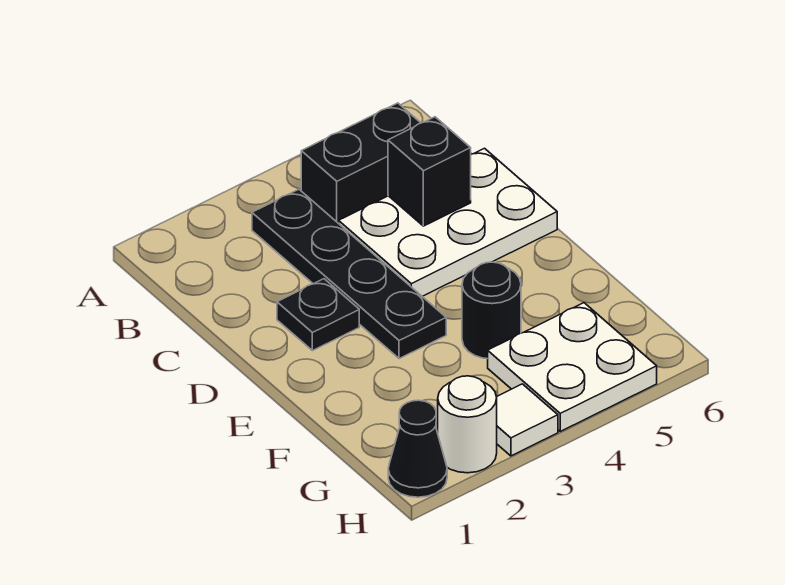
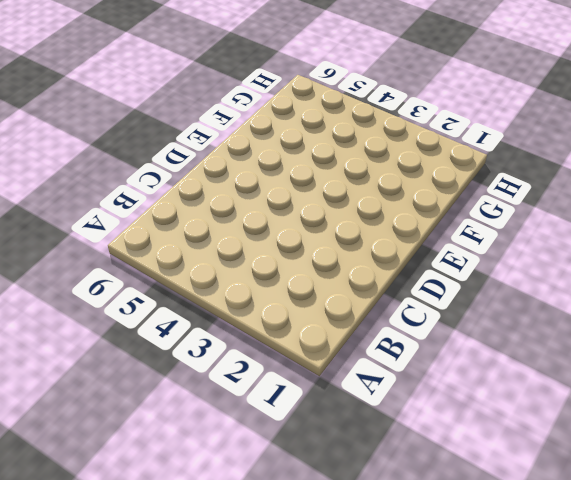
none -> black plate B3:E3 level 1
none -> black brick B4:B5 level 1

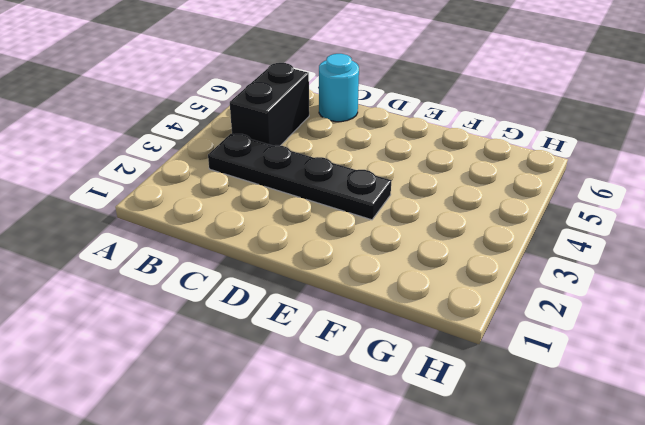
cyan round brick C6 level 1 -> white plate C4:D6 level 1
none -> black plate D2 level 1
none -> black round brick F4 level 1

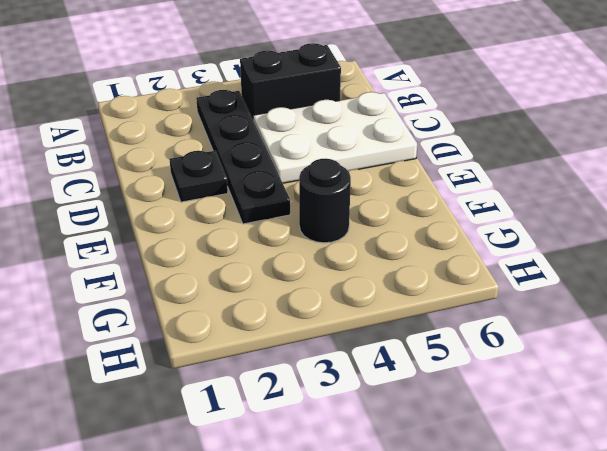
none -> white plate G4:H5 level 1
none -> black cone H1 level 1

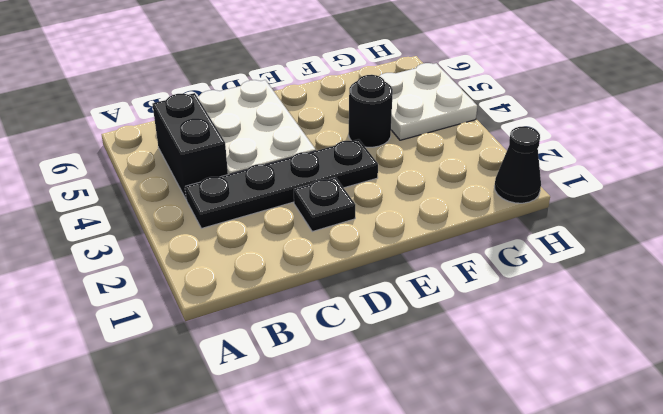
none -> white round brick H2 level 1
none -> white tile H3 level 1

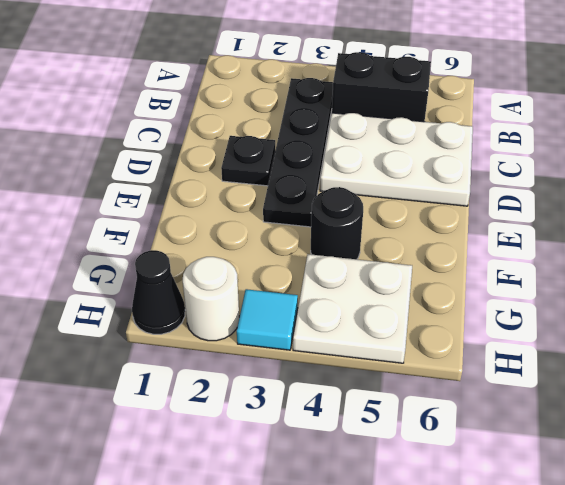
cyan tile H3 level 1 -> white tile H3 level 1
none -> black brick C5 level 2

